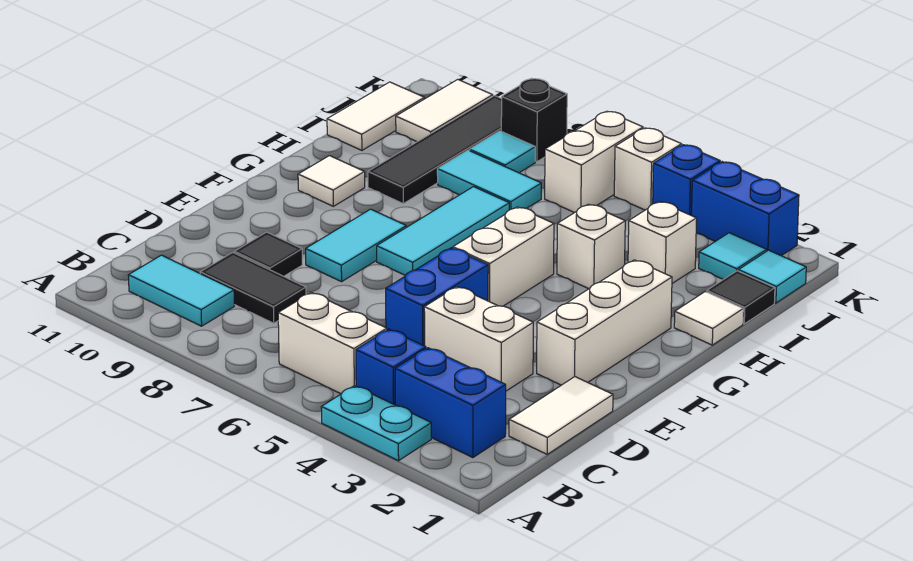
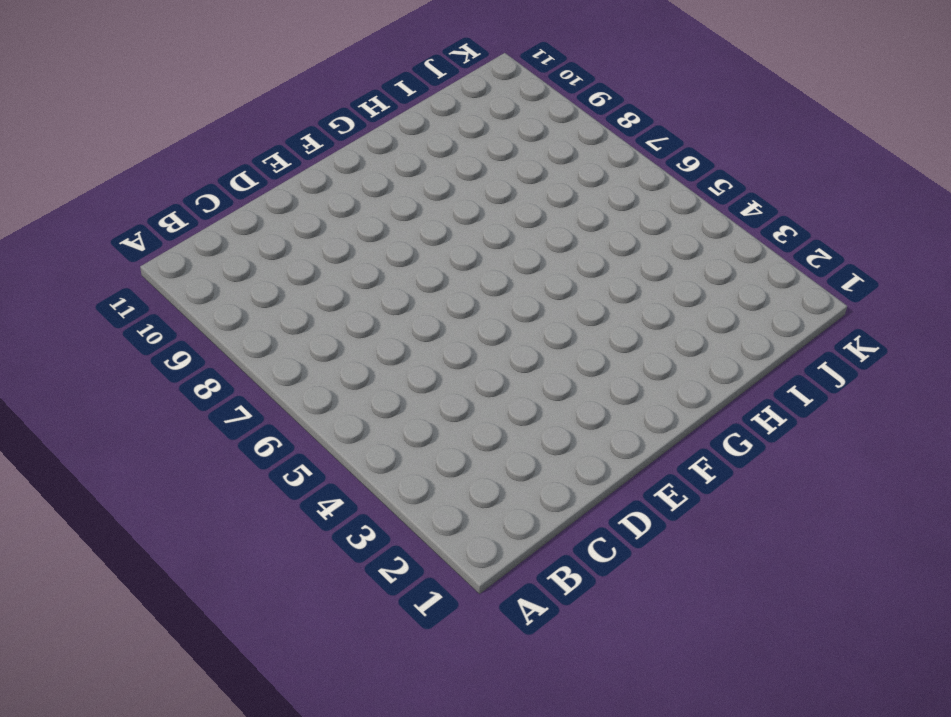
none -> cyan plate A3:A4 level 1
none -> blue brick B2:B3 level 1
none -> blue brick B4 level 1
none -> white brick B5:B6 level 1

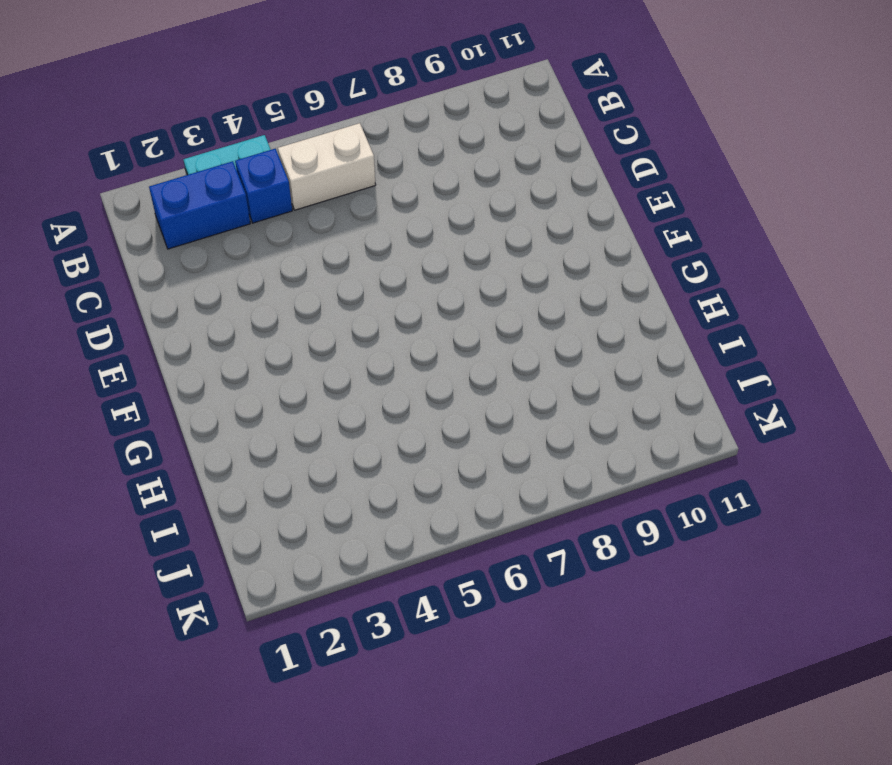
none -> cyan tile B9:B10 level 1
none -> white tile C1:D1 level 1
none -> black tile C8:C9 level 1
none -> white brick D3:D4 level 1

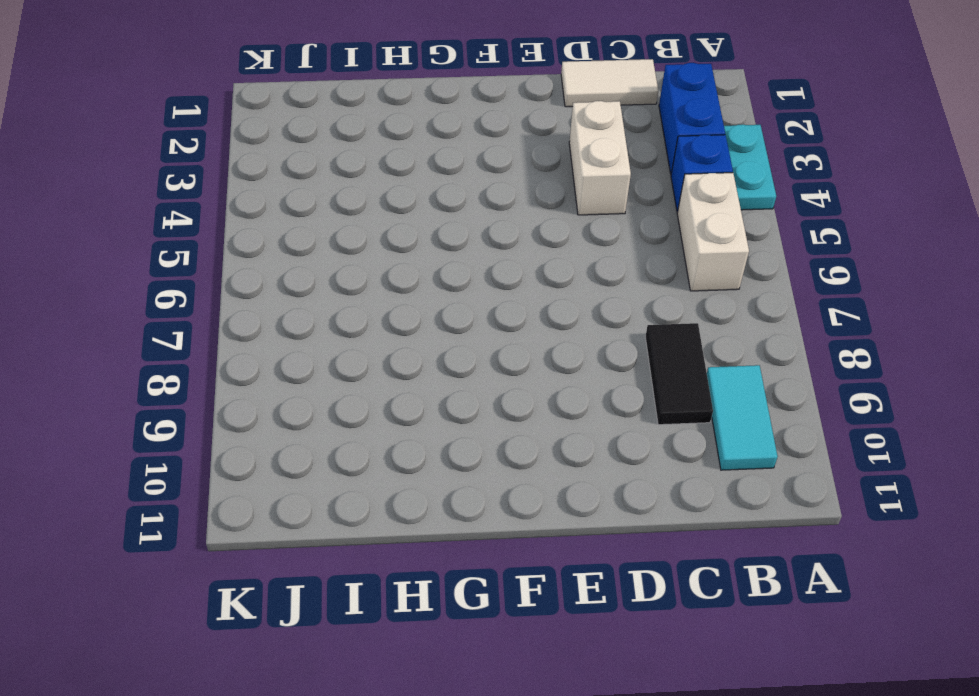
none -> blue brick D5:E5 level 1
none -> black tile D9 level 1
none -> white brick E2:G2 level 1
none -> cyan tile E8:F8 level 1

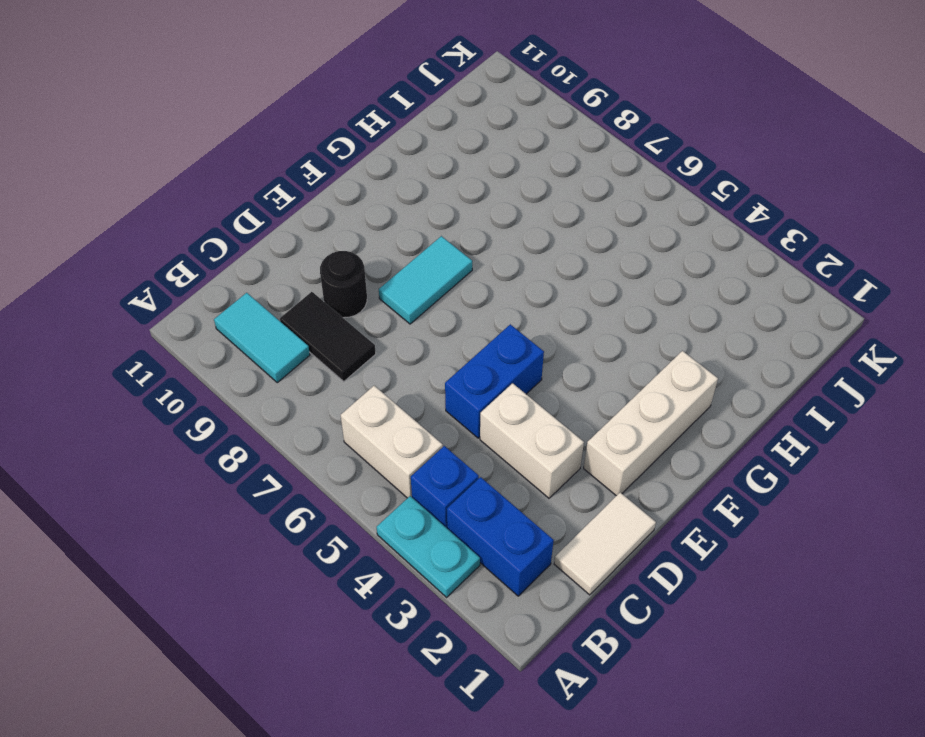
black round brick D9 level 1 -> black tile D9 level 1
none -> white brick F5:G5 level 1
none -> cyan tile F7:H7 level 1
none -> white tile G10 level 1
none -> white tile H1 level 1

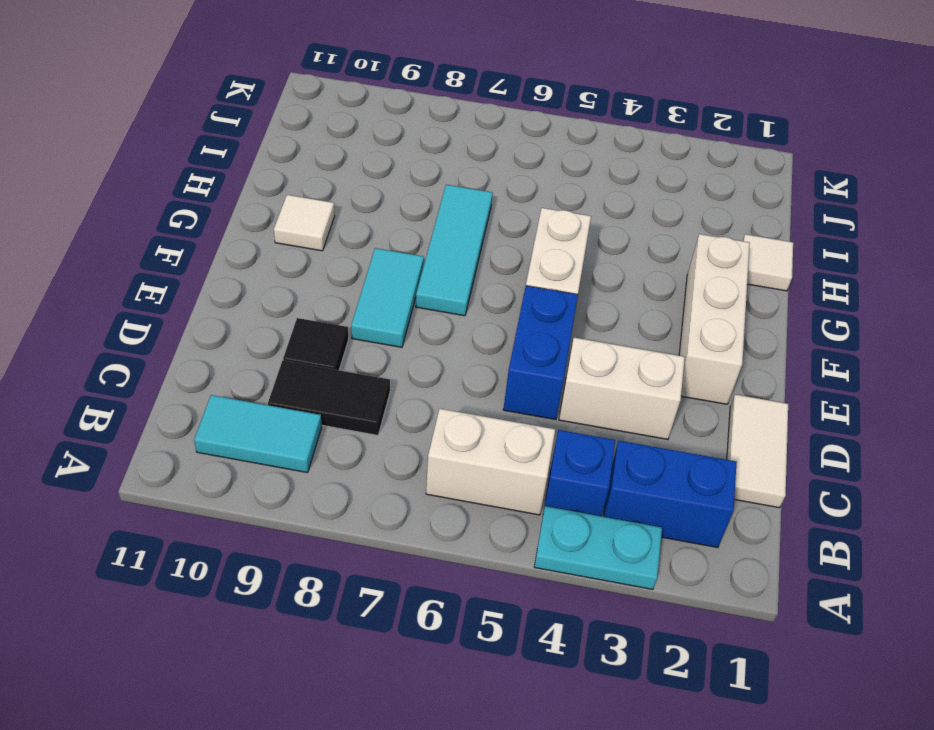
none -> white brick H4 level 1
none -> black tile H9:K9 level 1
none -> black tile I1 level 1
none -> white brick I3 level 1

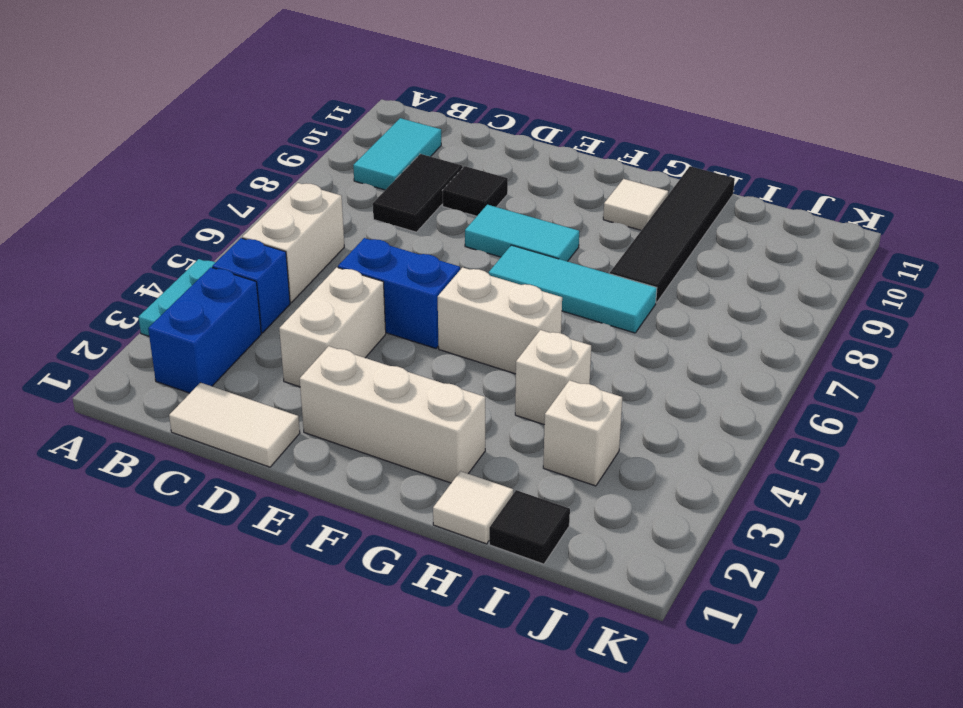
black tile H8:H11 level 1 -> black tile H9:K9 level 1
none -> cyan tile I7:I8 level 1
none -> white tile I11:J11 level 1
none -> cyan tile J1 level 1
none -> cyan tile J2 level 1

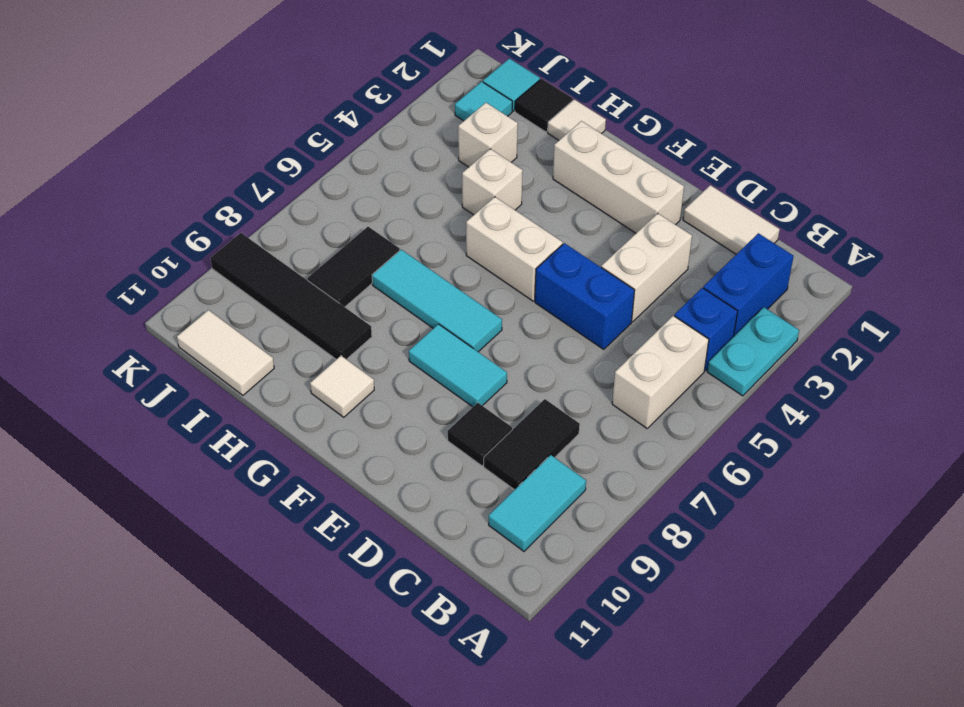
black tile I7:I8 level 1 -> cyan tile I7:I8 level 1
none -> white brick J6:K6 level 1
none -> cyan tile J8 level 1
none -> white tile J10:K10 level 1
none -> blue brick K2:K3 level 1

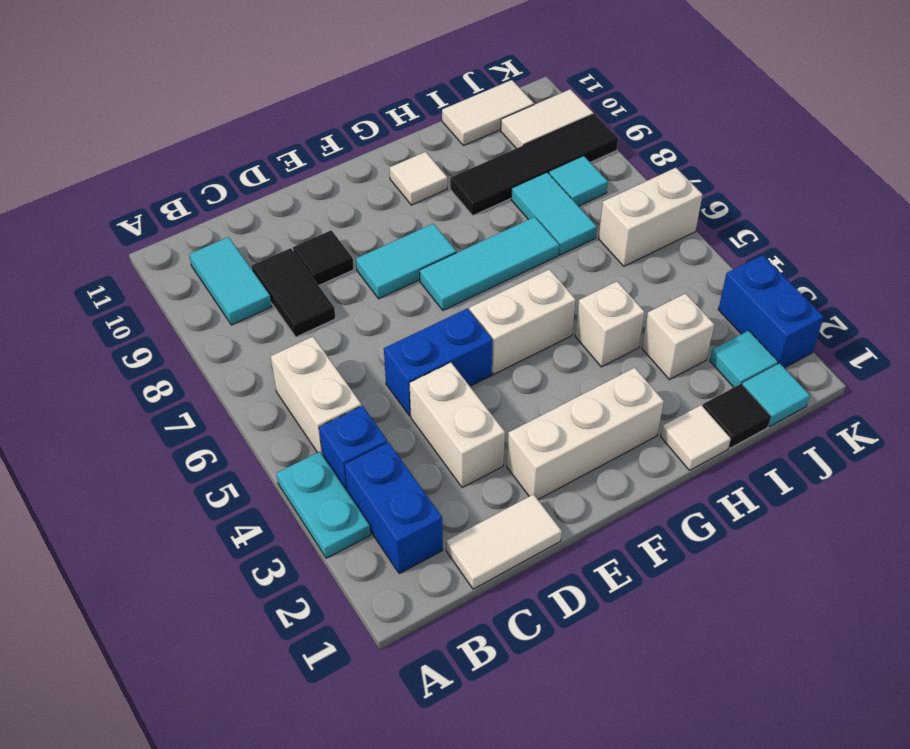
none -> blue brick K4 level 1
none -> white brick K5 level 1
none -> black brick K8 level 1

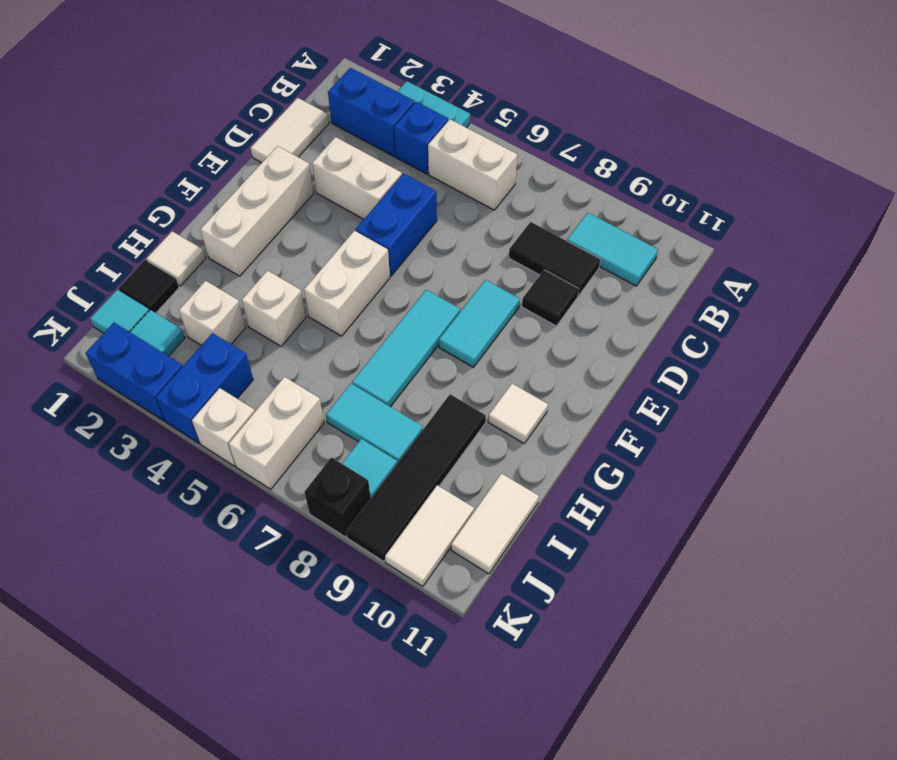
blue brick J4:K4 level 1 -> blue brick K4 level 1

